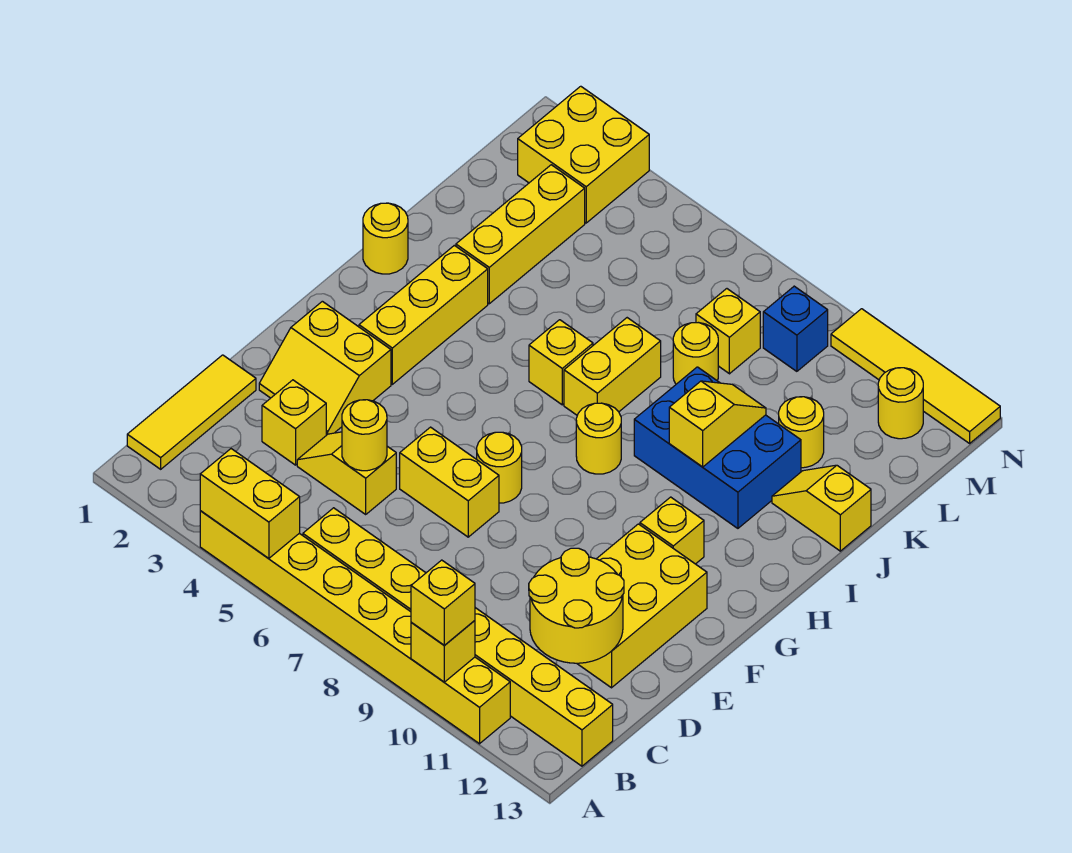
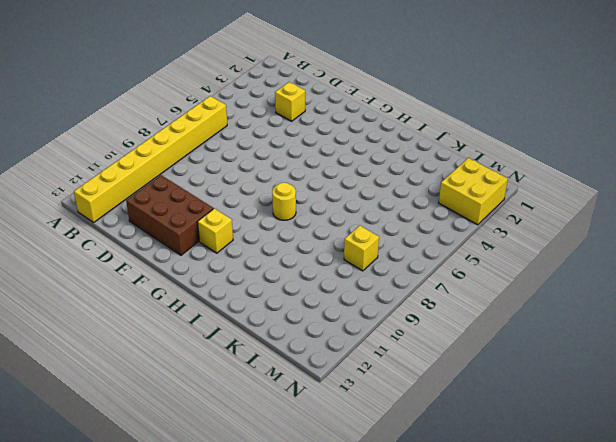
brown brick D11:F12 level 1 -> yellow brick D11:F12 level 1
none -> yellow brick A4:A11 level 1
none -> yellow tile B1:D1 level 1
none -> yellow slope D4:D5 level 1 top 5
none -> yellow slope E2:F3 level 1 top F

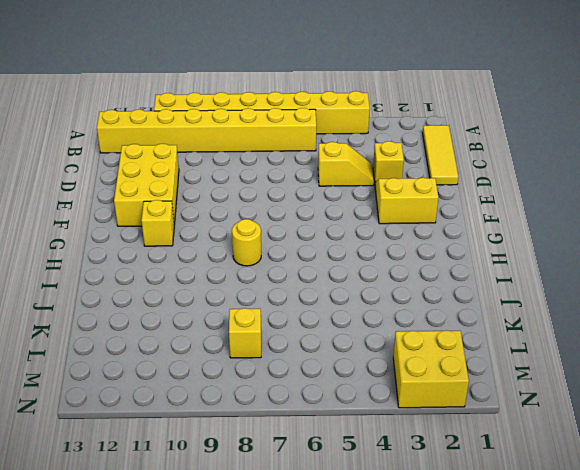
none -> yellow brick E6:E7 level 1
none -> yellow round brick F7 level 1
none -> yellow brick G3:I3 level 1
none -> yellow round brick I1 level 1

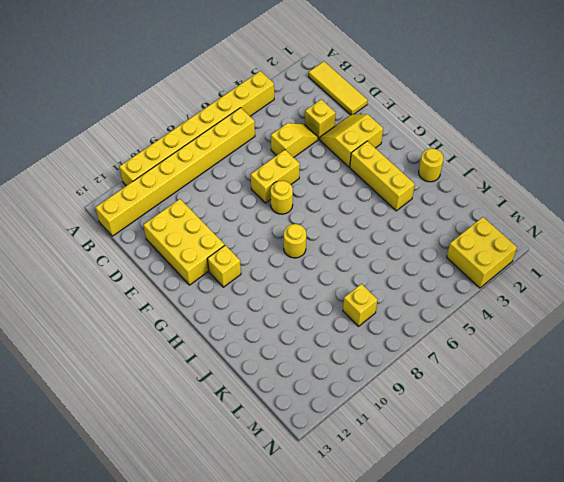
none -> yellow brick I6 level 1
none -> yellow brick I7:J7 level 1
none -> blue brick I9:J11 level 1
none -> yellow brick J3:L3 level 1

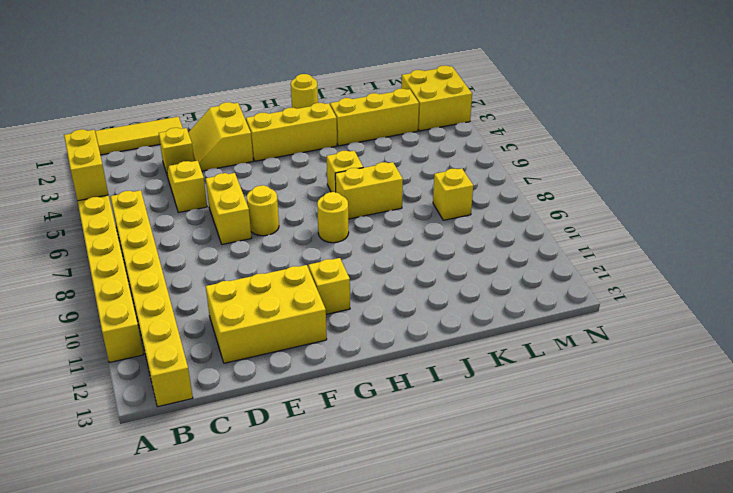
none -> blue brick I9:J11 level 1
none -> yellow slope J12:J13 level 1 top 13
none -> yellow round brick K8 level 1
none -> yellow round brick K11 level 1

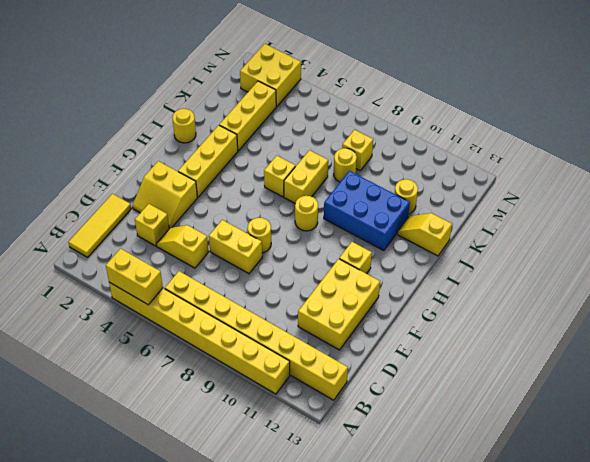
none -> blue brick M9 level 1
none -> yellow round brick M12 level 1
none -> yellow tile N10:N13 level 1
none -> yellow brick A10 level 2

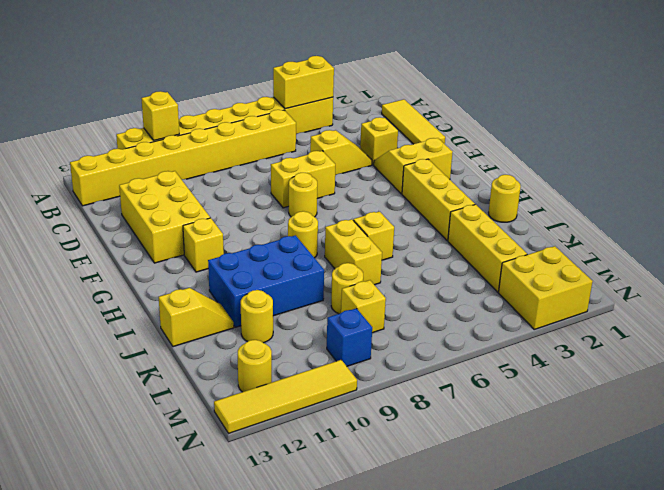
none -> yellow round brick C11:D12 level 2
none -> yellow round brick D5 level 2
none -> yellow slope I10:J10 level 2 top I
none -> yellow brick A10 level 3

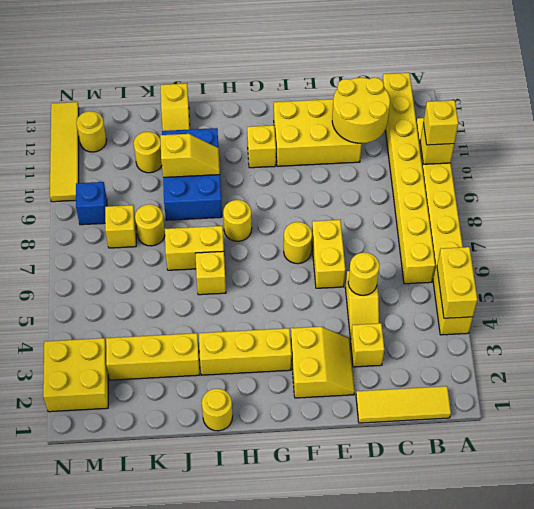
yellow slope I10:J10 level 2 top J -> yellow slope I10:J10 level 2 top I

